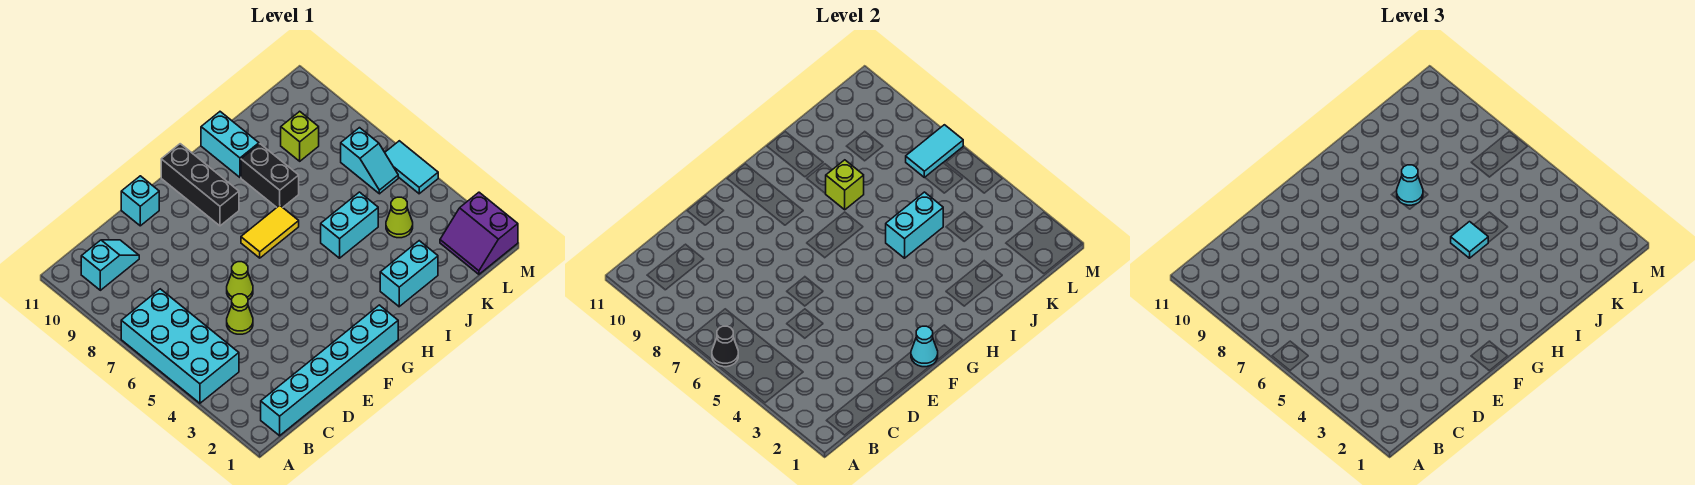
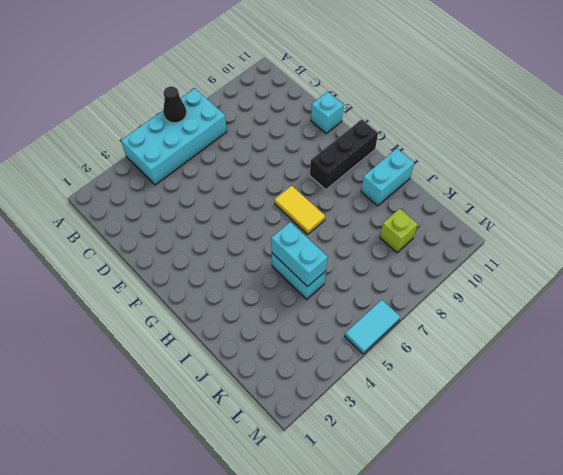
none -> cyan brick B1:G1 level 1
none -> cyan slope B10:C10 level 1 top B
none -> lime cone D5 level 1

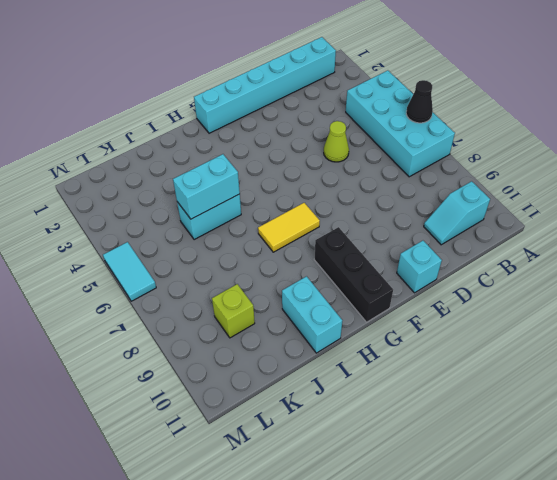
none -> lime cone E6 level 1
none -> cyan brick I2:J2 level 1
none -> black brick I8:I9 level 1

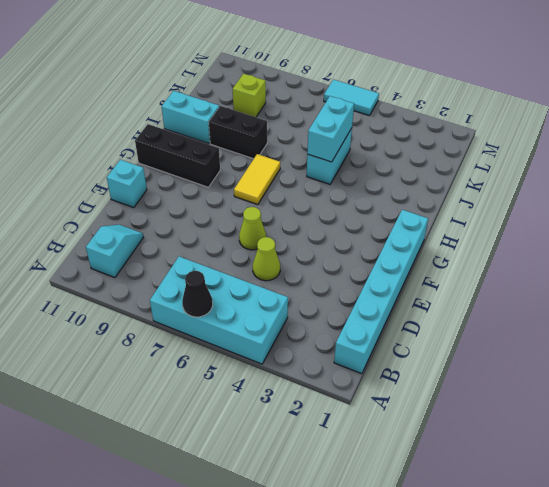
none -> cyan brick I2:J2 level 1
none -> lime cone K4 level 1
none -> purple slope L1:M2 level 1 top M

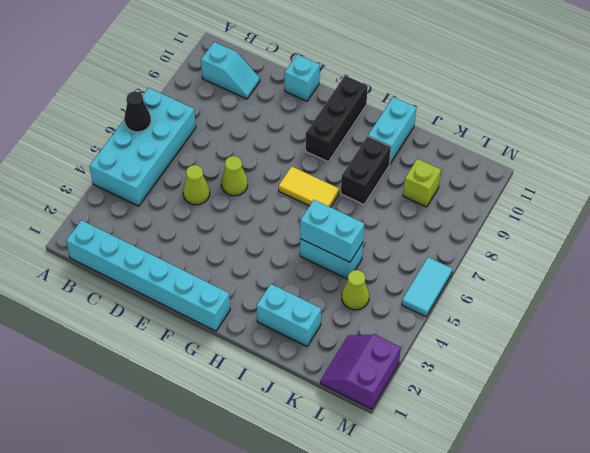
none -> cyan slope L6:L7 level 1 top 7
none -> cyan cone F1 level 2
none -> lime brick I8 level 2

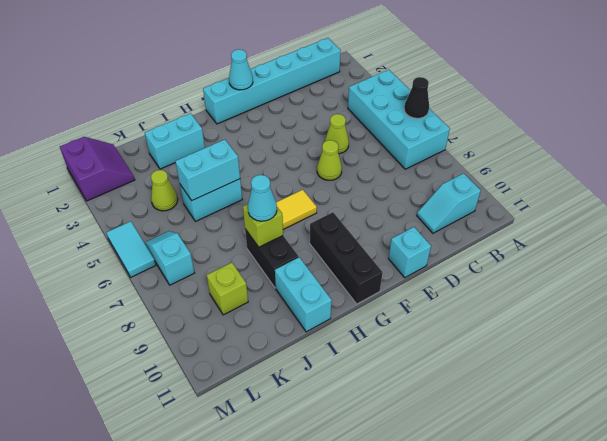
none -> cyan tile L7:M7 level 2
none -> cyan tile I5 level 3

